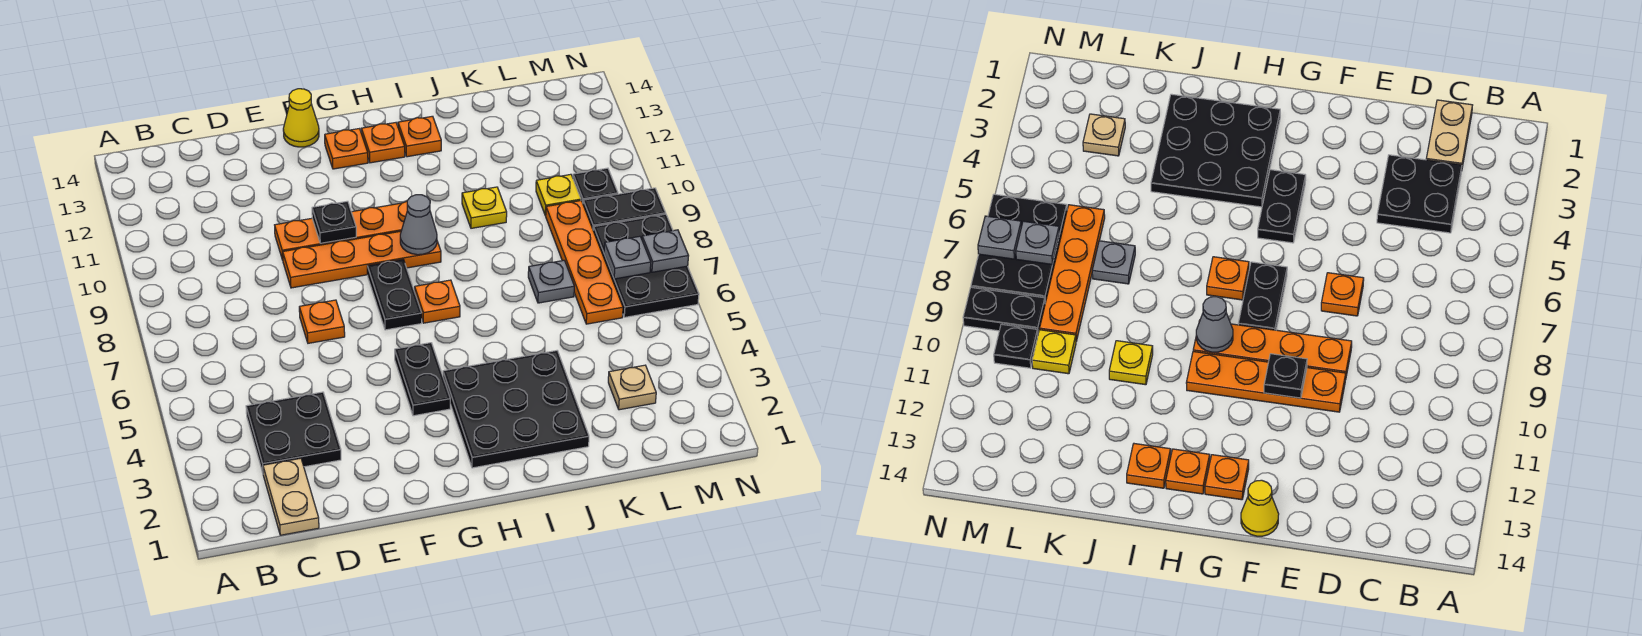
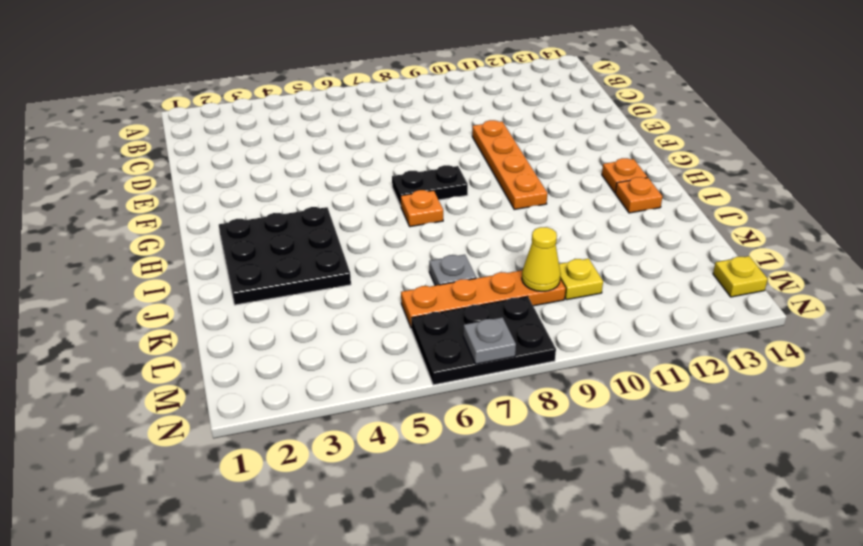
yellow cone L9 level 2 -> yellow cone F14 level 1
yellow plate M14 level 1 -> yellow plate J10 level 1
none -> tan plate C1:C2 level 1
none -> black plate C3:D4 level 1
none -> orange plate E7 level 1

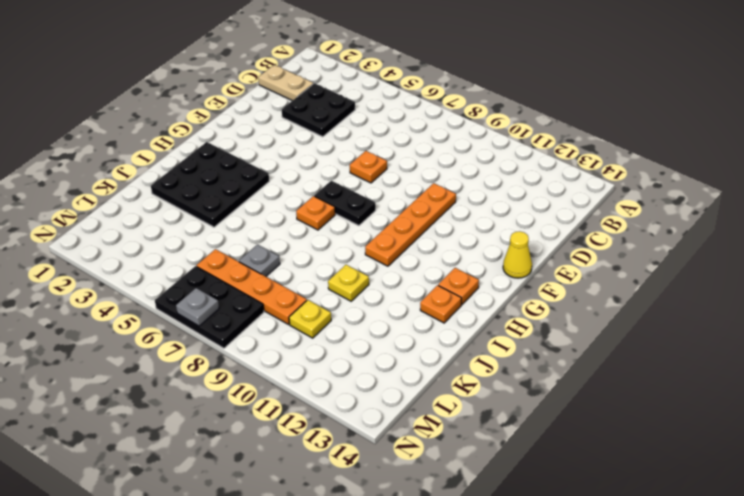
none -> orange plate E9:H9 level 1
none -> black plate G4:G5 level 1
none -> orange plate G13 level 1

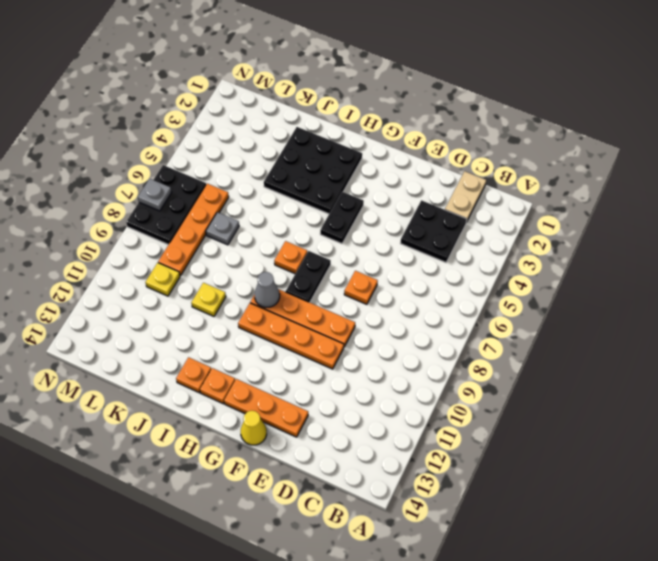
orange plate E13:G13 level 1 -> orange plate G13 level 1
none -> tan plate L3 level 1
none -> black plate M9:N9 level 1
none -> black plate M10 level 1

